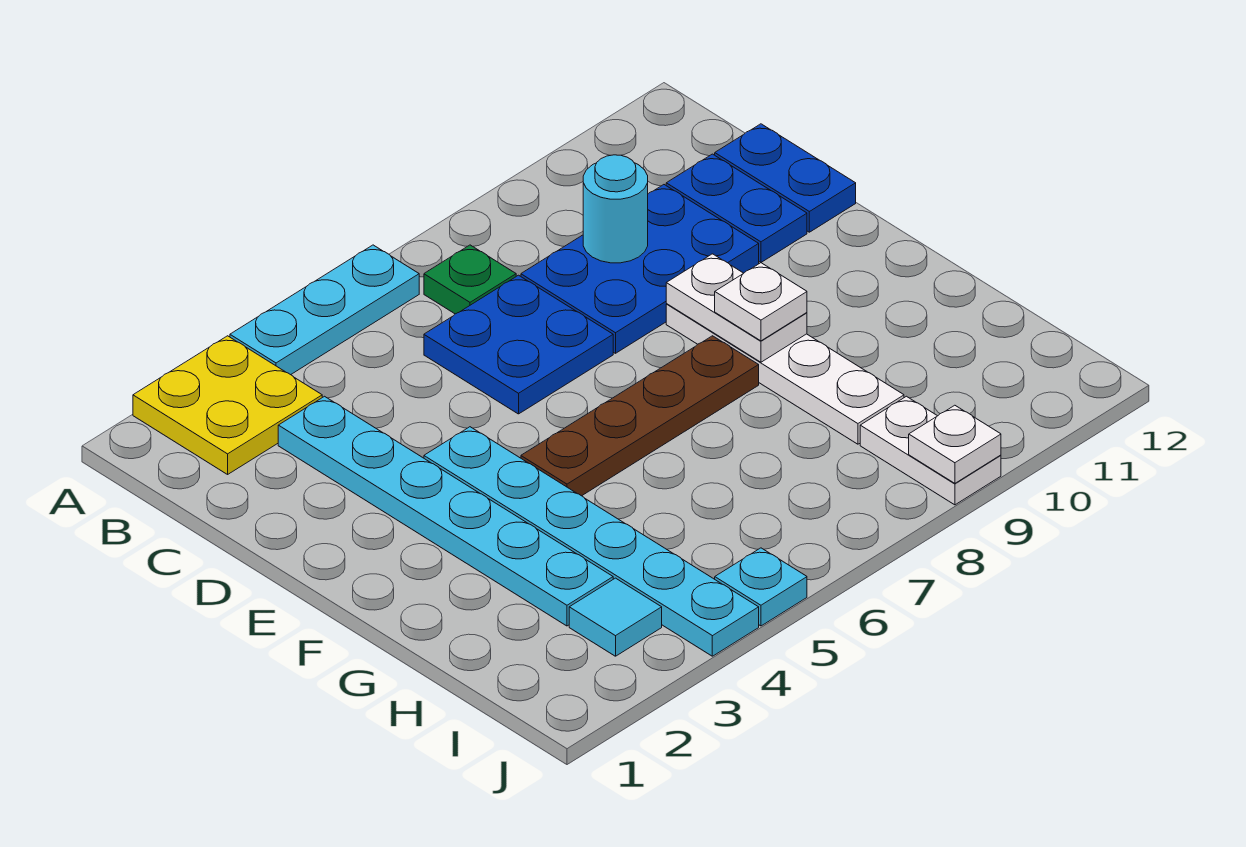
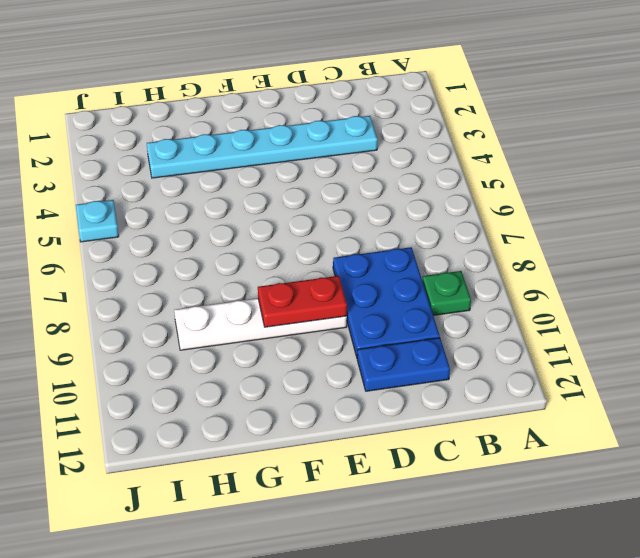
green plate B9 level 1 -> green plate B7 level 1
red plate E9:F9 level 2 -> white plate E9:F9 level 2
none -> yellow plate A2:B3 level 1
none -> cyan plate A4:A6 level 1
none -> blue plate C6:D7 level 1

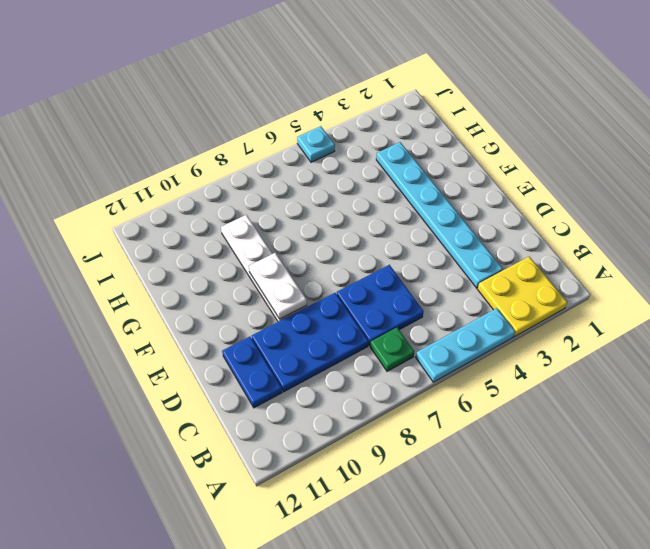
none -> blue plate C12:D12 level 1
none -> cyan plate E4:J4 level 1
none -> brown plate F5:F8 level 1

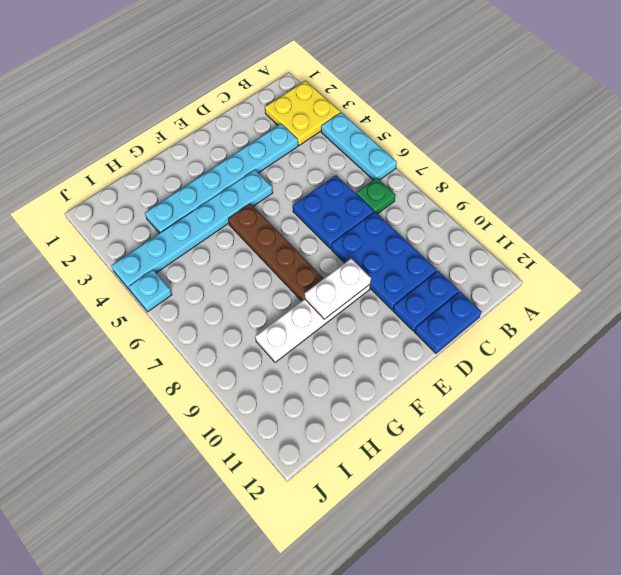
none -> cyan tile I3 level 1
none -> white plate I9:J9 level 1
none -> cyan round brick C9 level 2

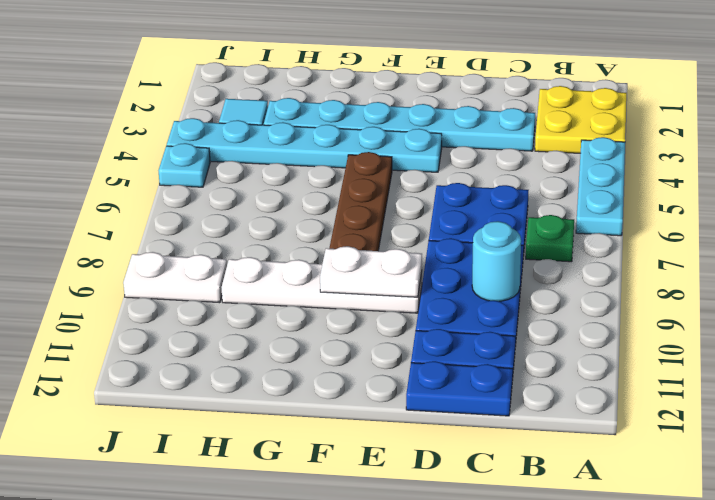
none -> white plate J9 level 2
none -> white plate F9 level 3

